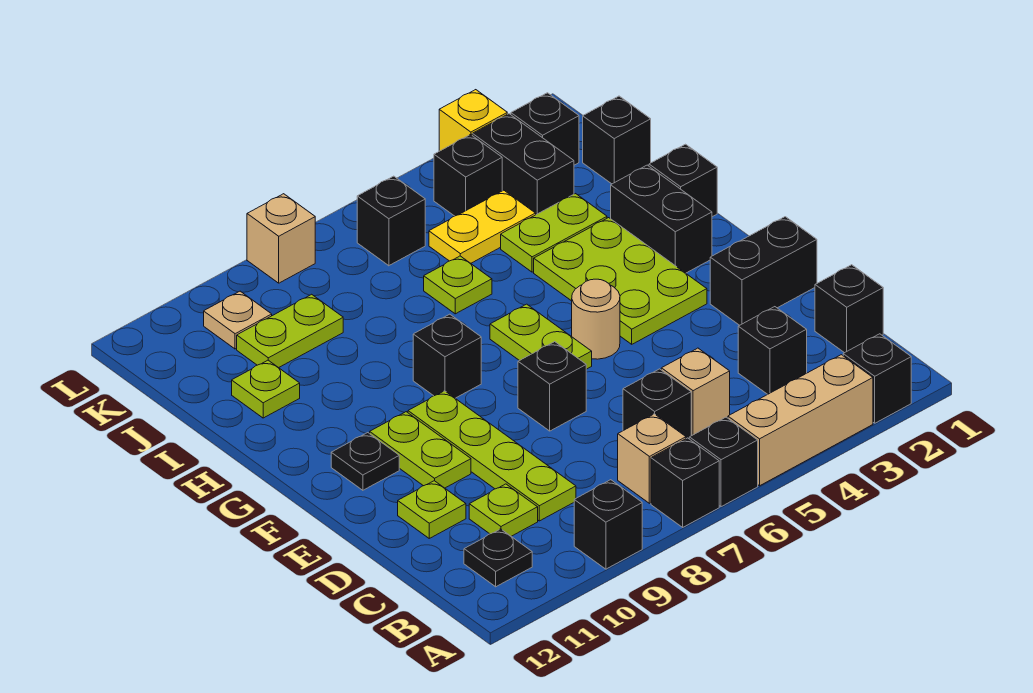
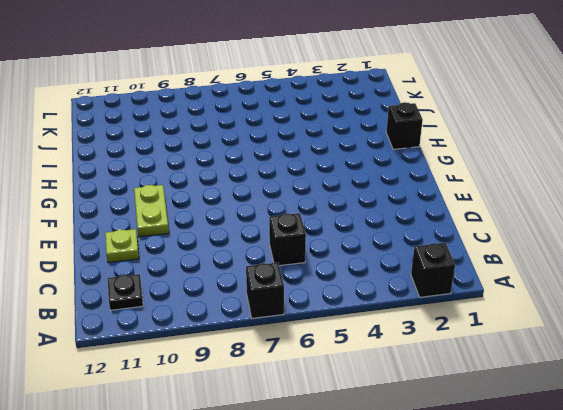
none -> tan brick A3:A5 level 1
none -> black brick A6 level 1
none -> black brick A9 level 1
none -> tan brick B7 level 1

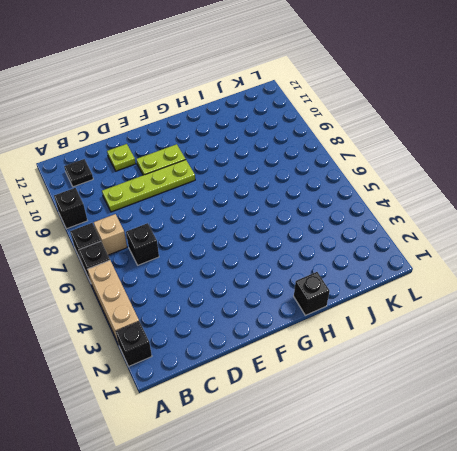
none -> black brick C1 level 1
none -> black brick C3 level 1
none -> tan brick C5 level 1
none -> lime plate C10 level 1

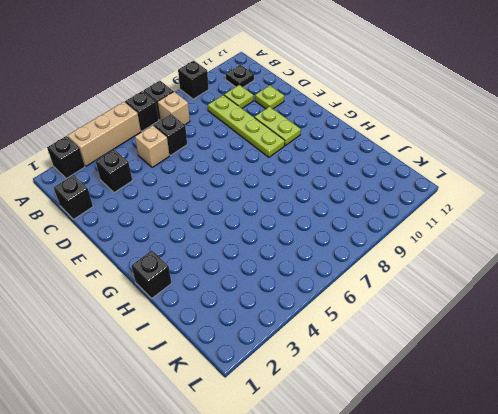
none -> black brick E1:E2 level 1
none -> black brick E7 level 1
none -> lime plate F3:H4 level 1
none -> tan round brick F5 level 1

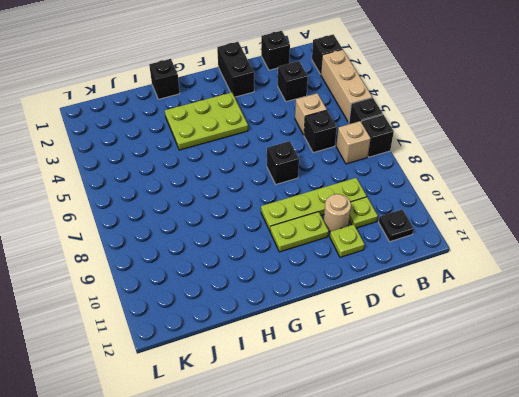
tan round brick D10 level 1 -> tan round brick F5 level 1
none -> black brick A9 level 1
none -> lime plate F6:G6 level 1
none -> black plate F11 level 1
none -> black brick G2:H2 level 1

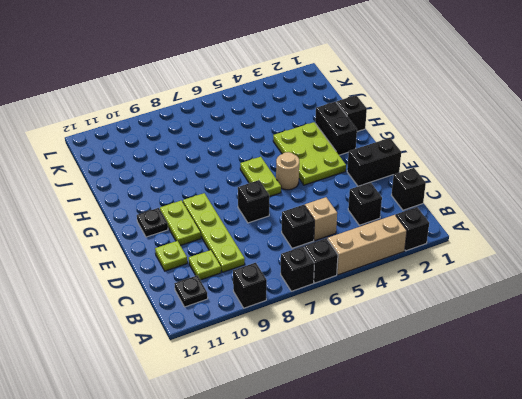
none -> tan brick B7 level 1
none -> black brick G8 level 1
none -> lime plate I3:I4 level 1
none -> lime plate I6 level 1

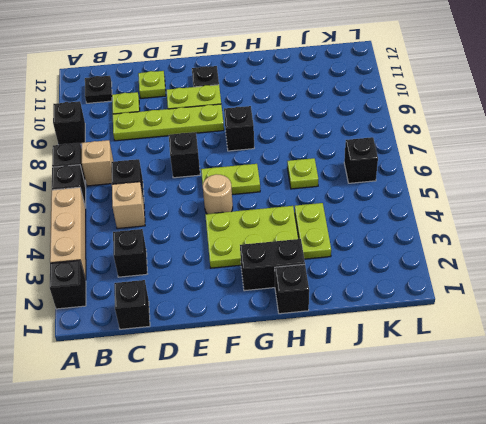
none -> black brick E1:E2 level 1
none -> lime plate I11 level 1
none -> black brick J1 level 1
none -> black brick J3:K3 level 1

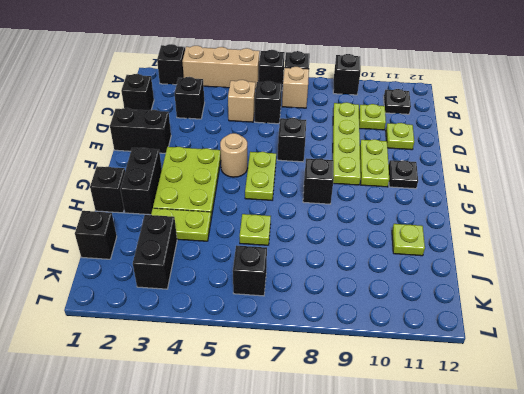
none -> yellow plate J4:J5 level 1
none -> lime plate J9:J10 level 1
none -> black brick K2 level 1
none -> black brick K4 level 1

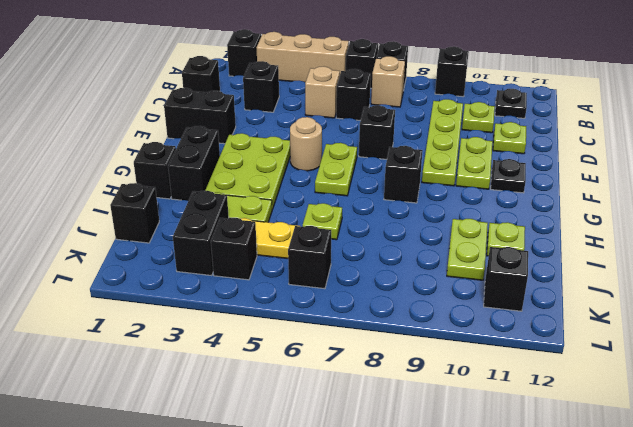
lime plate I10:J10 level 1 -> lime plate J9:J10 level 1
black brick K11 level 1 -> black brick K2 level 1
none -> tan plate K10 level 1
none -> yellow brick L3 level 1
none -> tan brick L8 level 1

